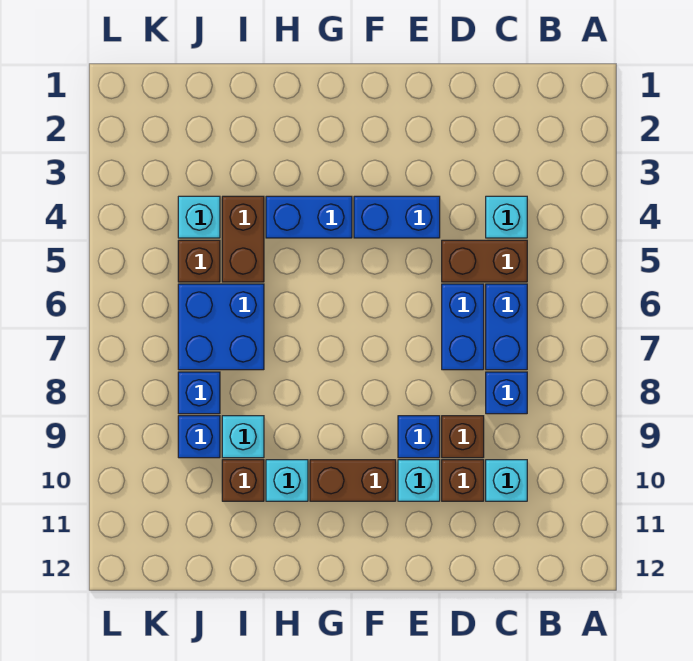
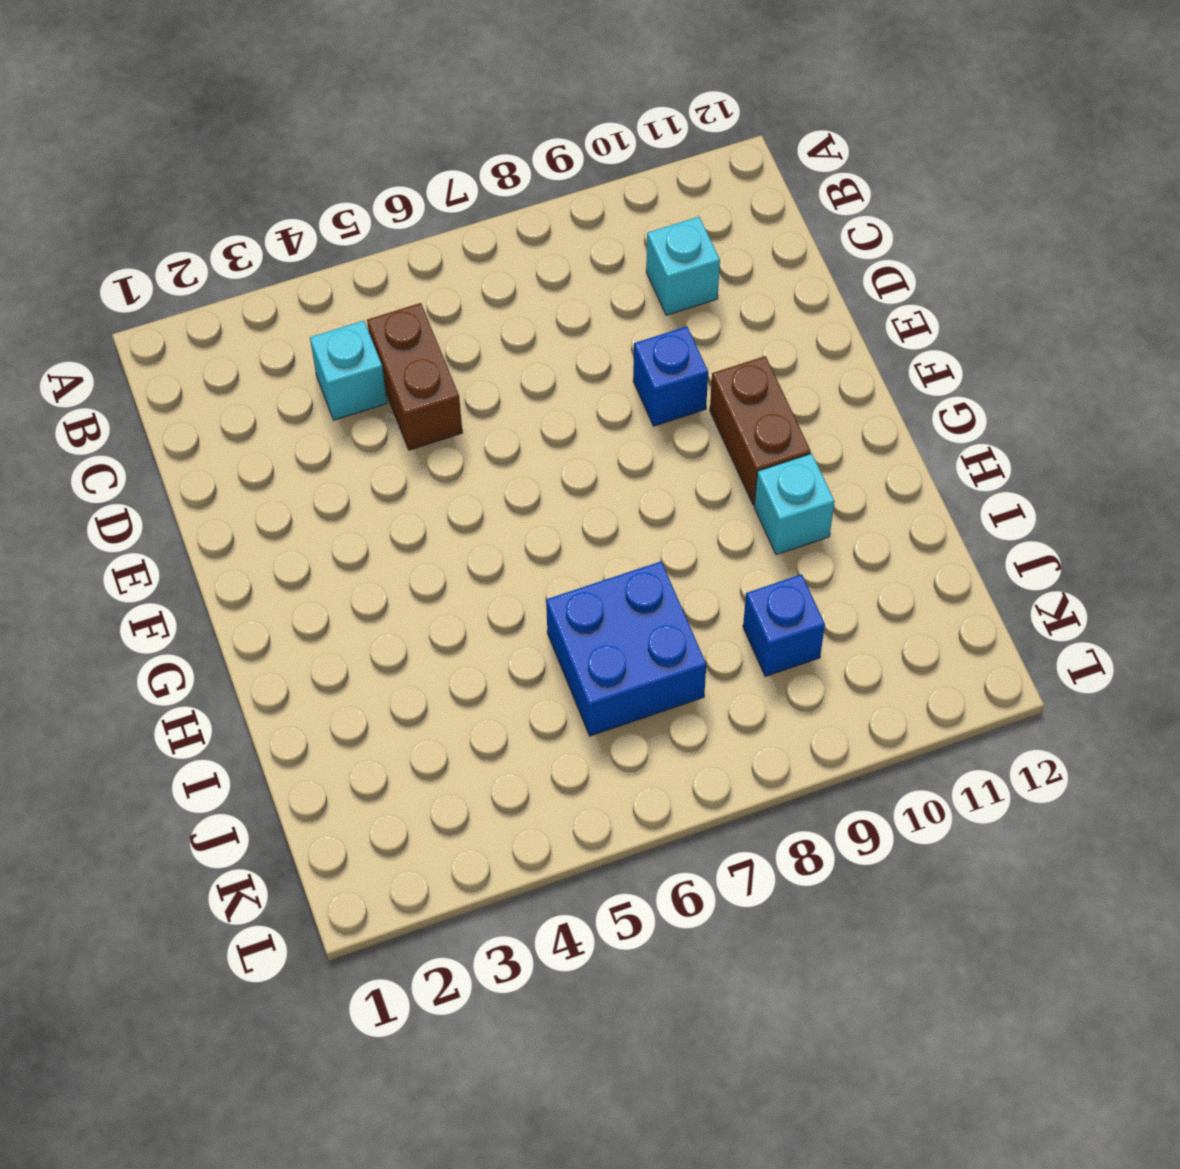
none -> blue brick C6:C7 level 1
none -> blue brick C8 level 1
none -> blue brick D6:D7 level 1

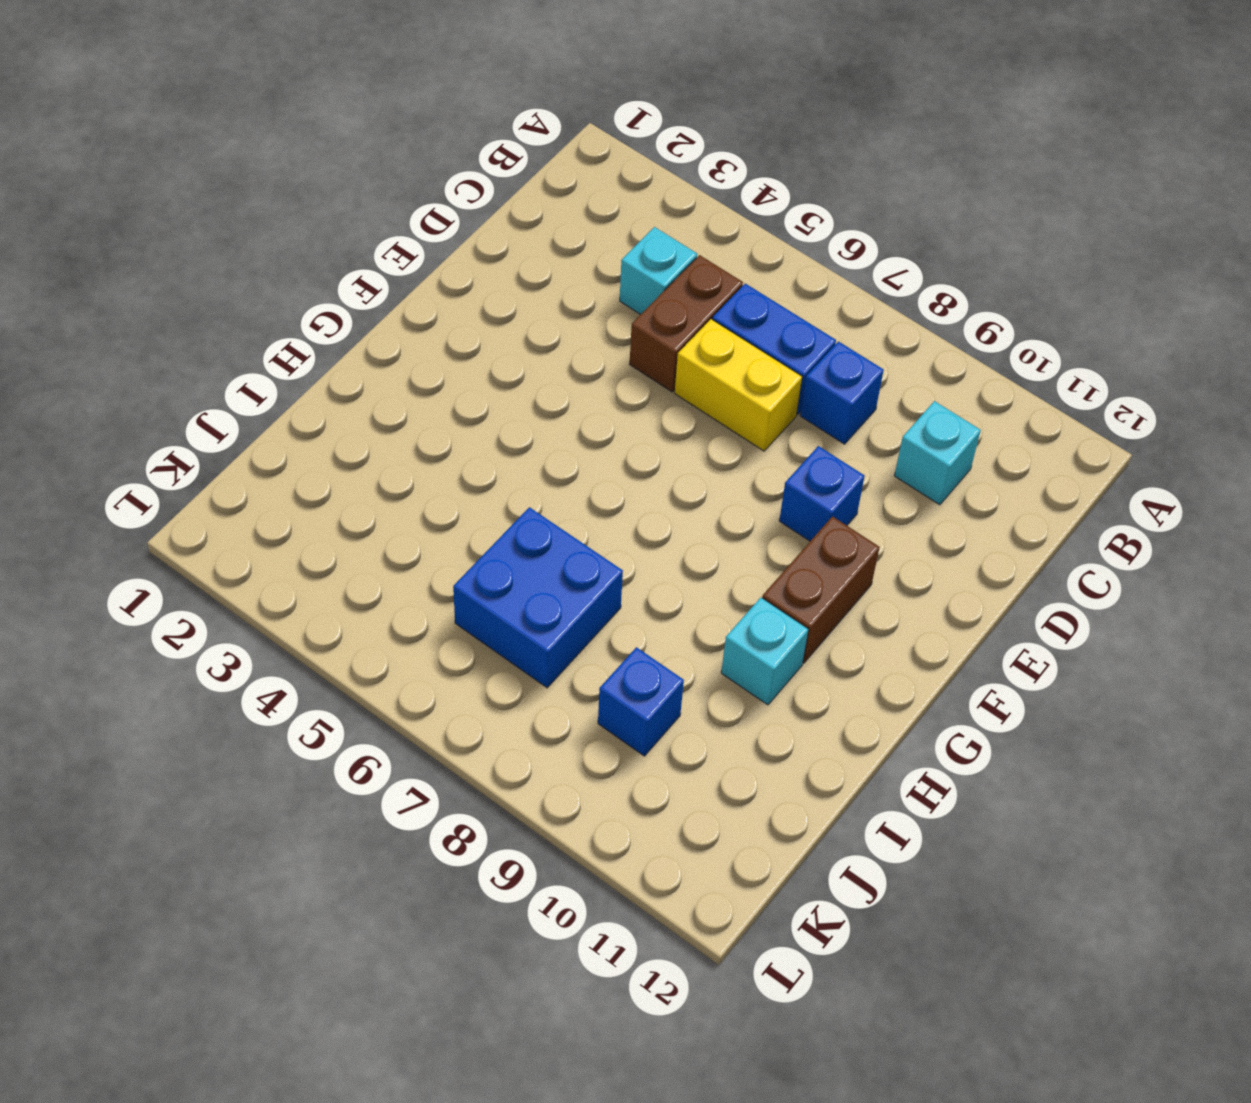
yellow brick D6:D7 level 1 -> blue brick D6:D7 level 1
none -> brown brick D9 level 1
none -> brown brick D10 level 1
none -> blue brick E4:F4 level 1

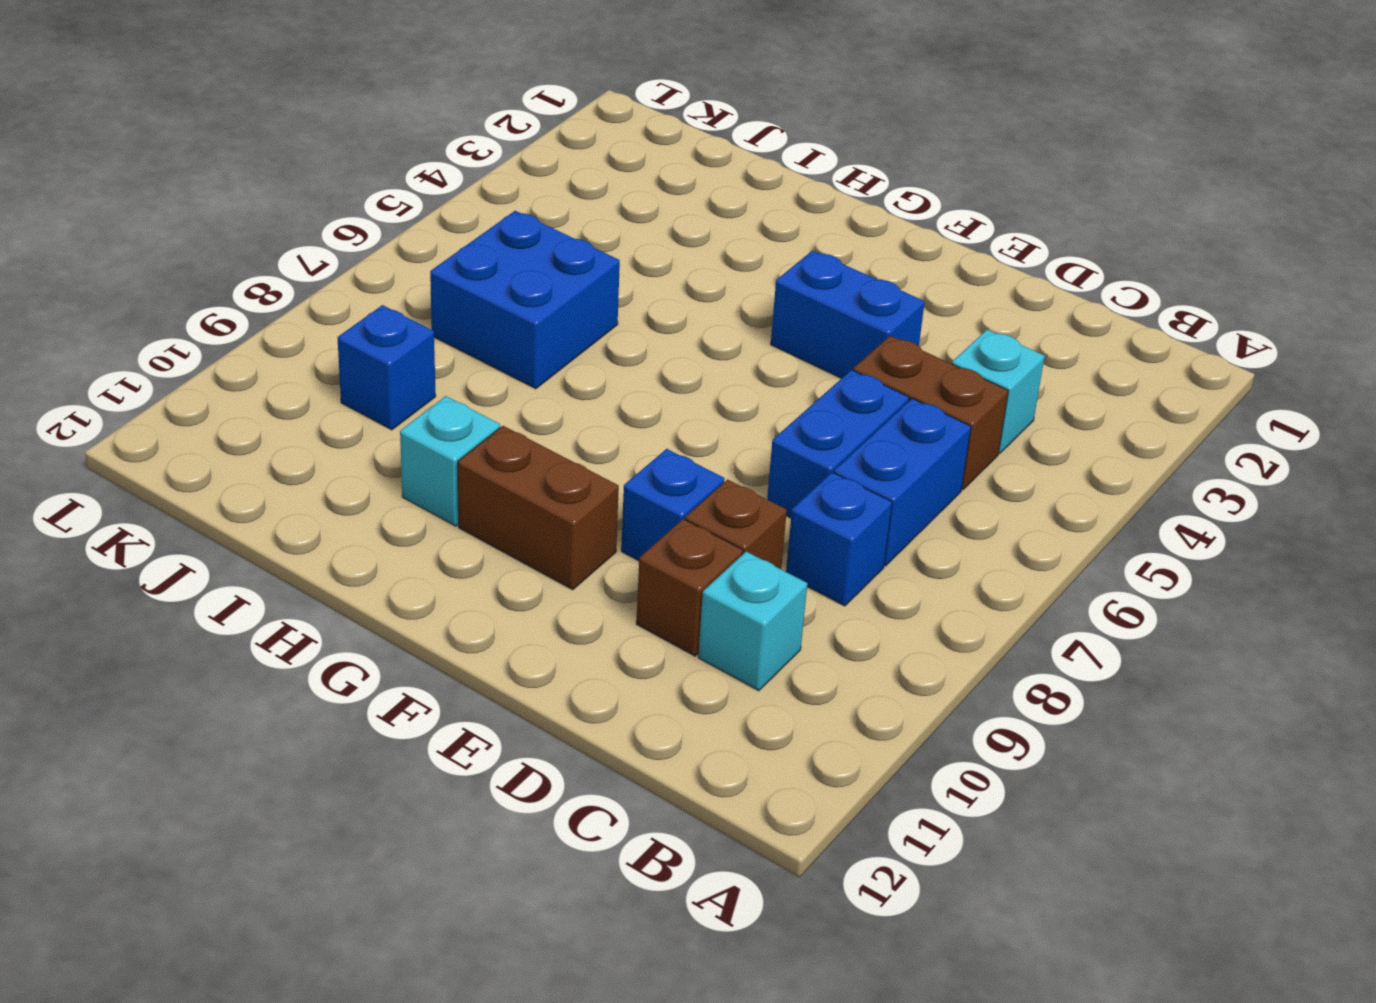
none -> cyan brick E10 level 1
none -> blue brick G4:H4 level 1
none -> brown brick I4:I5 level 1

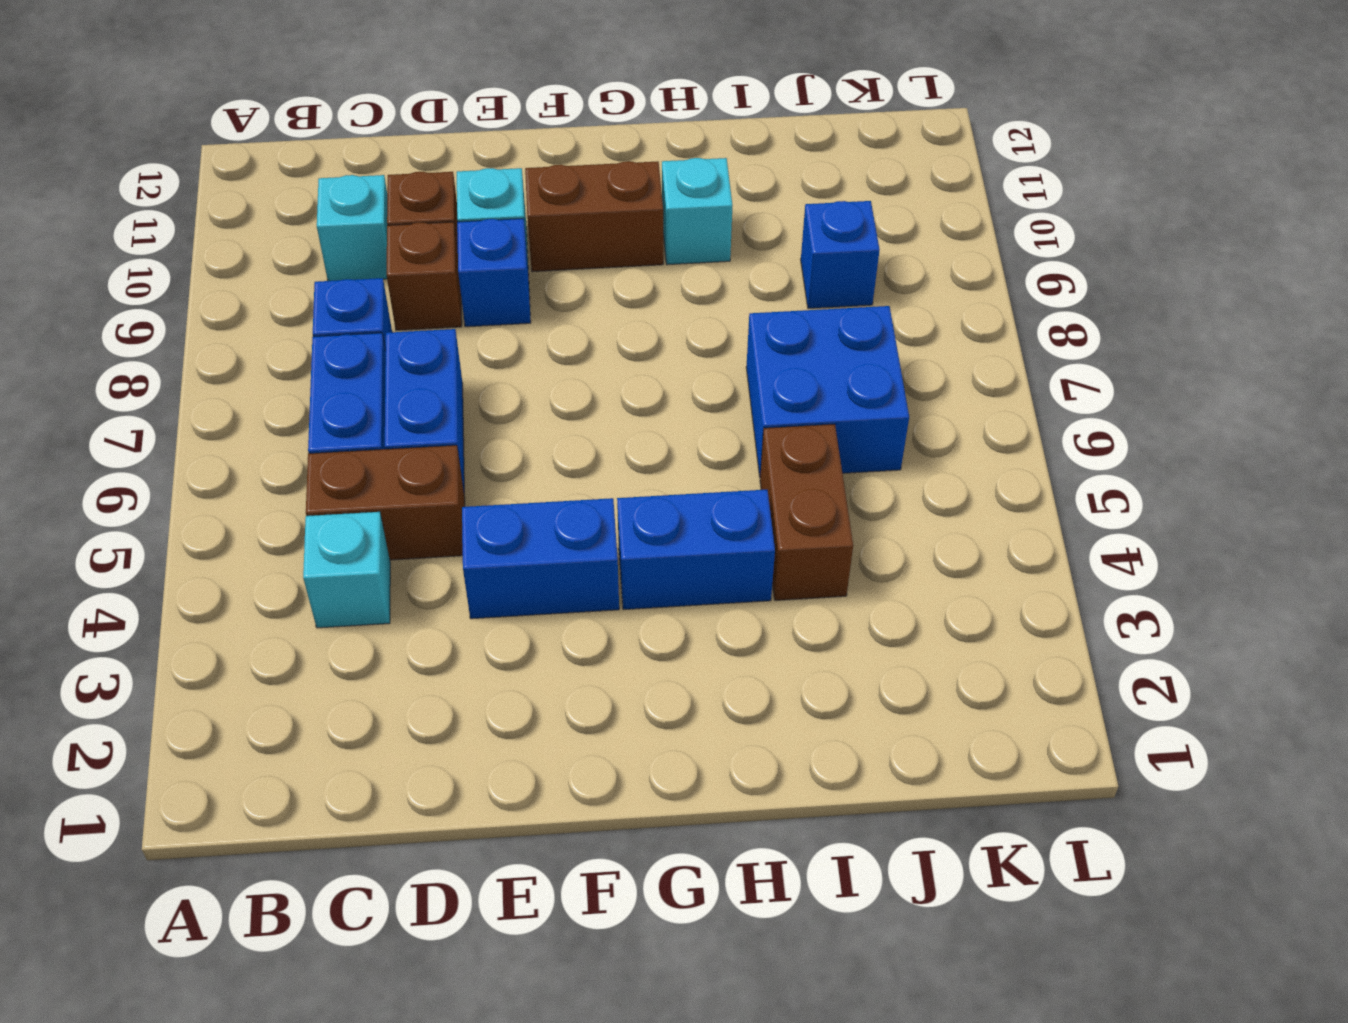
none -> cyan brick I9 level 1
none -> brown brick I10 level 1
none -> cyan brick J4 level 1

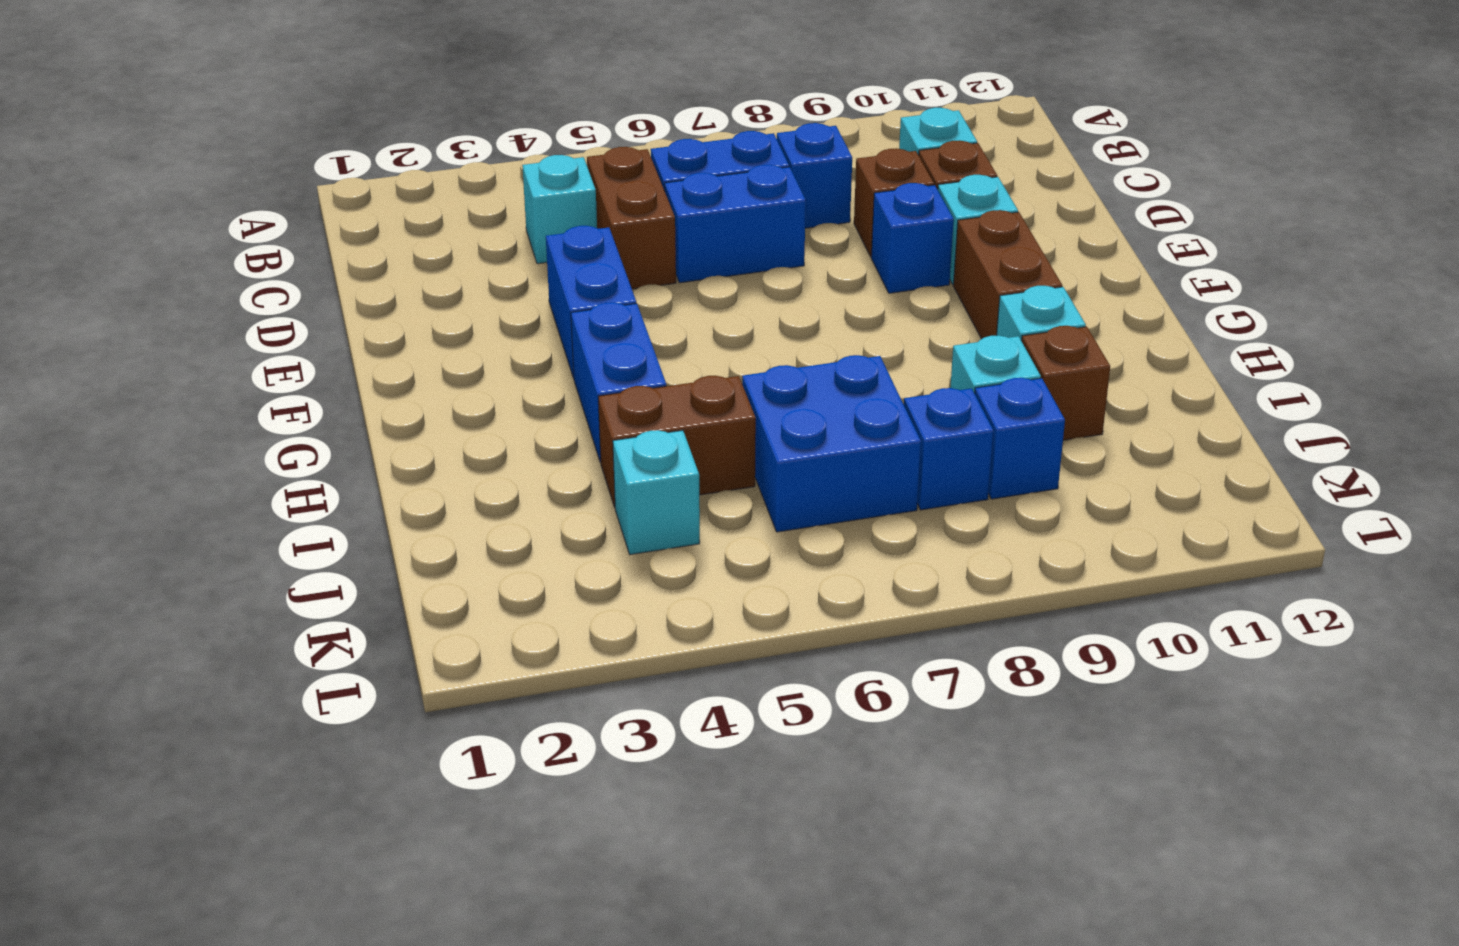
none -> brown brick J5 level 1

